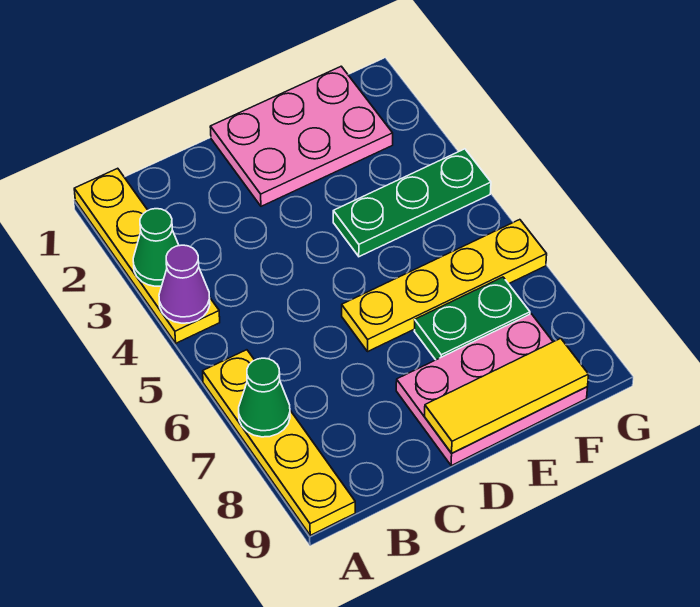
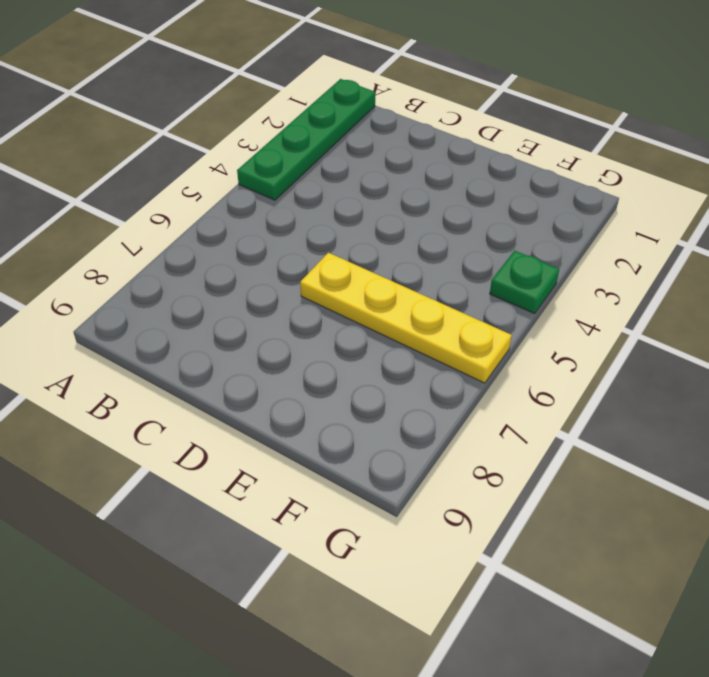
green plate A1:A4 level 1 -> yellow plate A1:A4 level 1
green plate G4 level 1 -> green plate E4:G4 level 1
none -> yellow plate A6:A9 level 1
none -> pink plate D1:F2 level 1

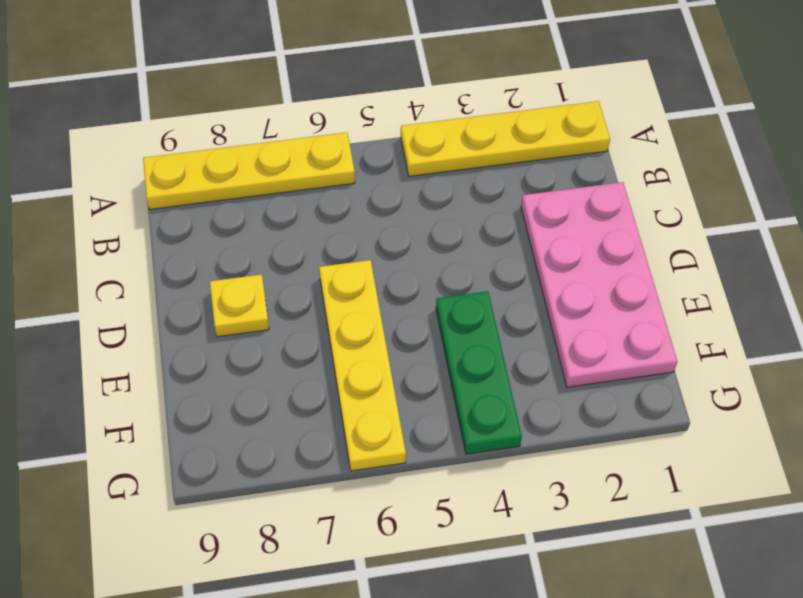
pink plate C1:F2 level 1 -> pink plate D1:F2 level 1
yellow plate D8 level 1 -> pink plate D8:F9 level 1
none -> green plate E7:F7 level 1
none -> green cone A3 level 2

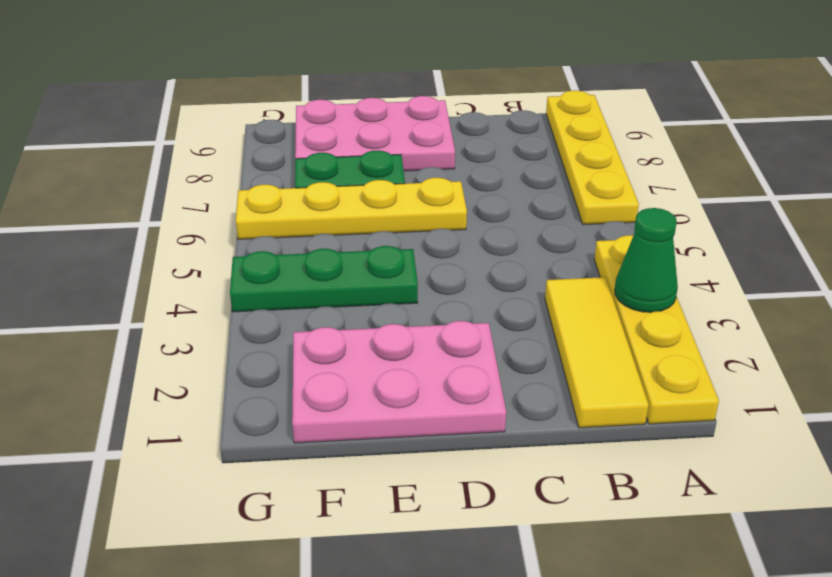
yellow tile B1:B3 level 1 -> yellow tile D9:F9 level 2
none -> purple cone A4 level 2
none -> green cone A7 level 2

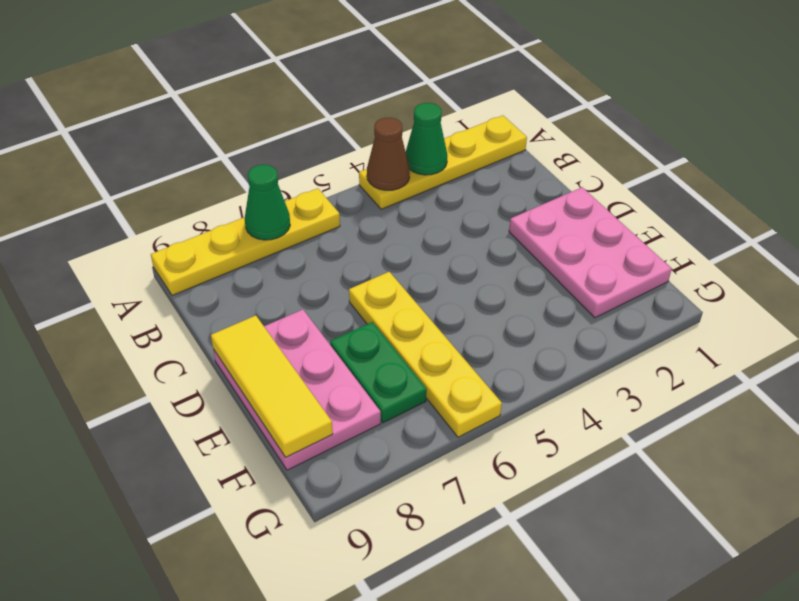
brown cone A4 level 2 -> purple cone A4 level 2
none -> green plate E4:G4 level 1

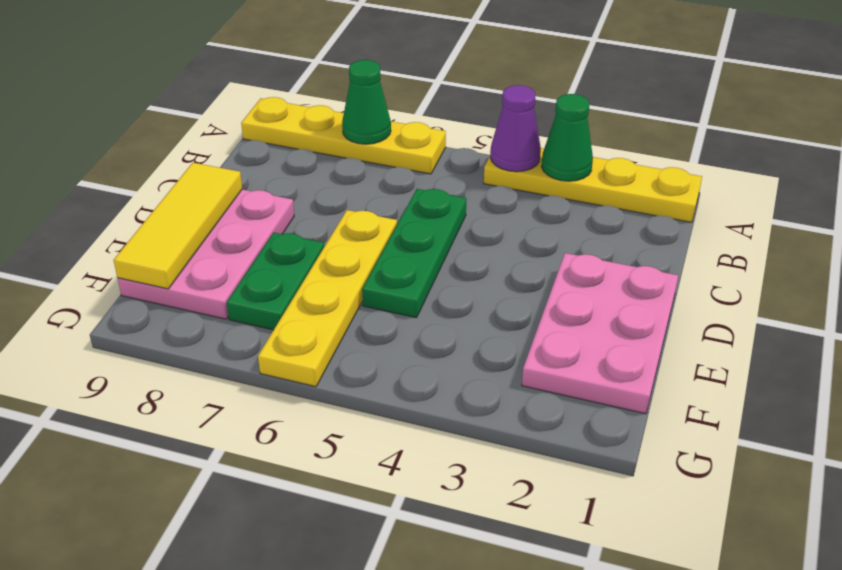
green plate C5:E5 level 1 -> green plate E4:G4 level 1

